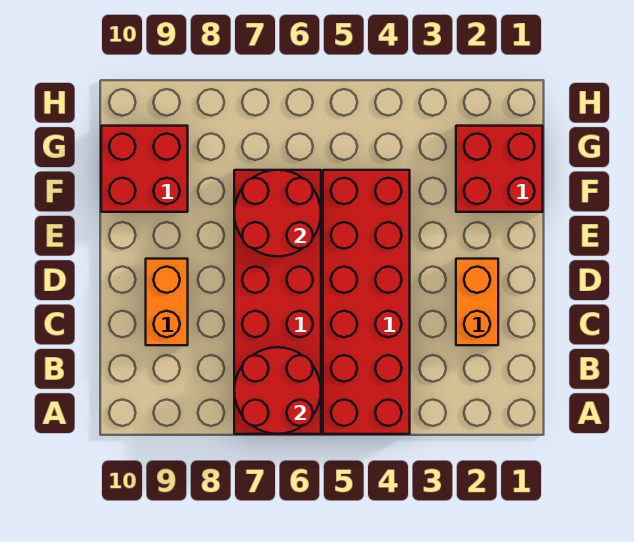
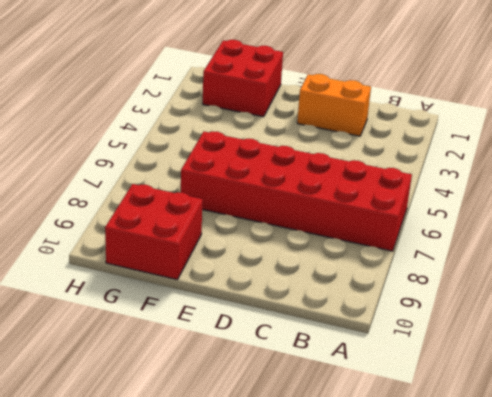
none -> red brick A4:F5 level 1
none -> orange brick C9:D9 level 1

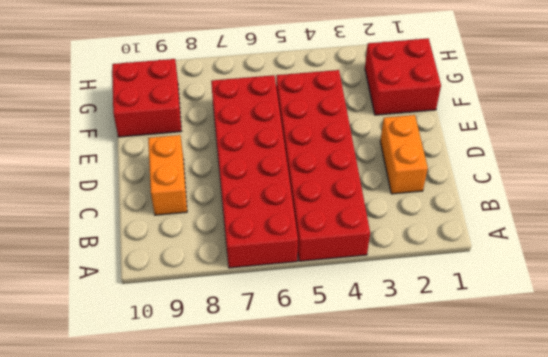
none -> red round brick A6:B7 level 2
none -> red round brick E6:F7 level 2

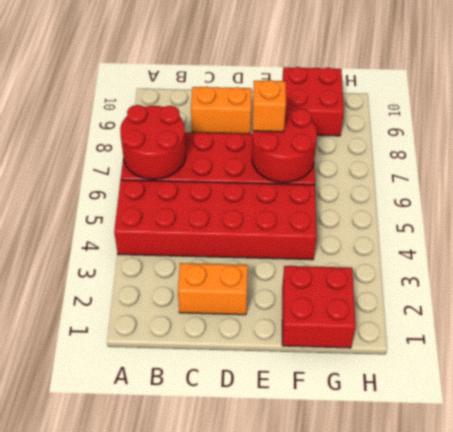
orange brick E7 level 3 -> none

